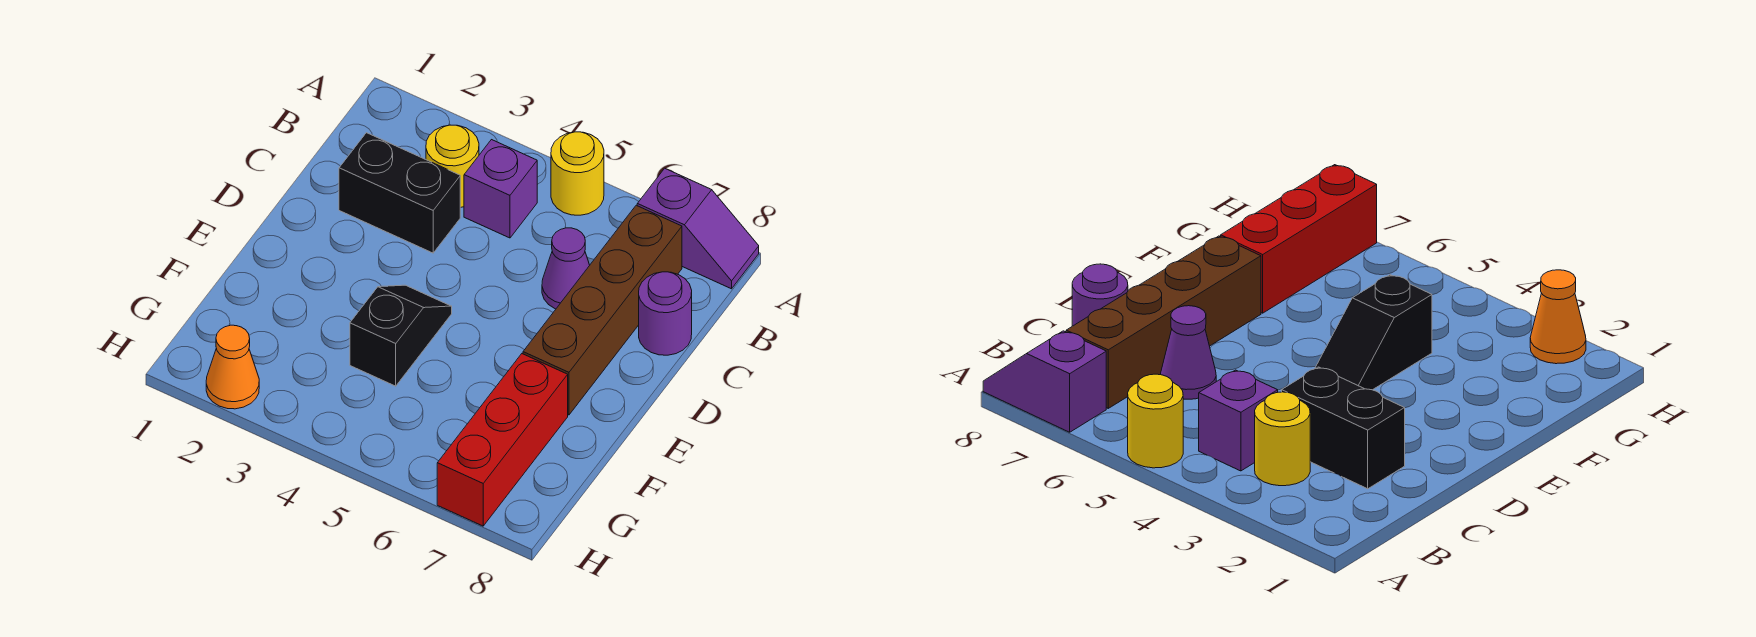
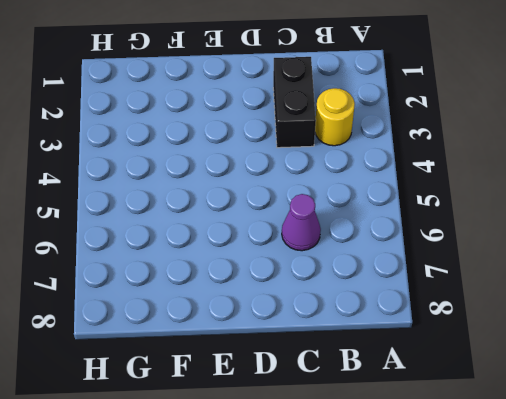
none -> yellow round brick A5 level 1
none -> purple slope A7:A8 level 1 top 7

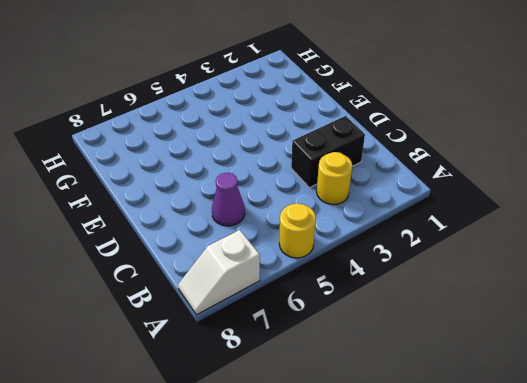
white slope A7:A8 level 1 top 7 -> purple slope A7:A8 level 1 top 7
none -> purple brick B4 level 1
none -> brown brick B7:E7 level 1

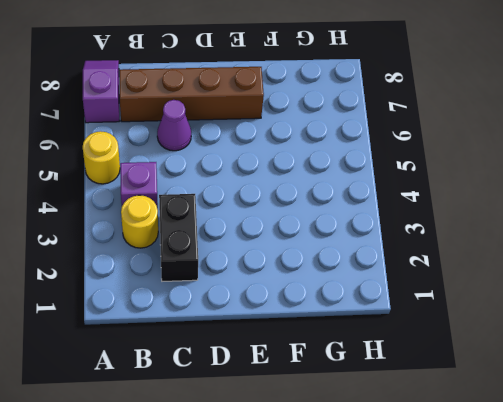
none -> purple round brick C8 level 1
none -> black slope E4:F4 level 1 top F

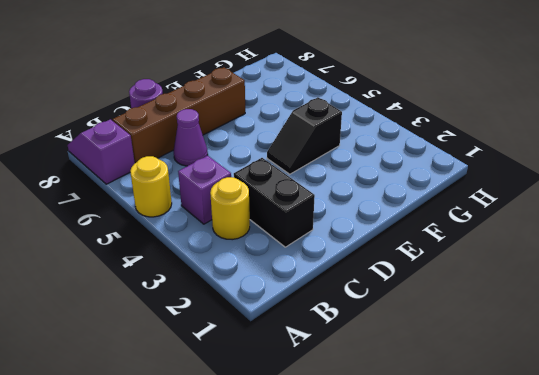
none -> red brick F7:H7 level 1
none -> orange cone H2 level 1

